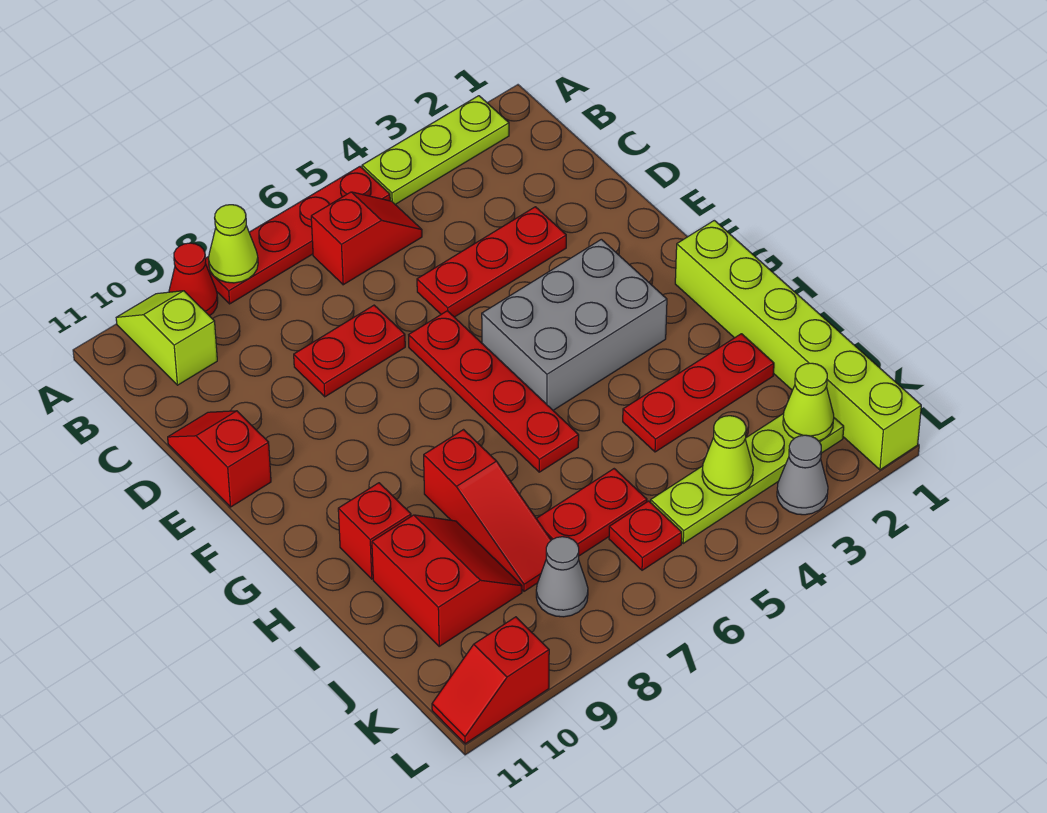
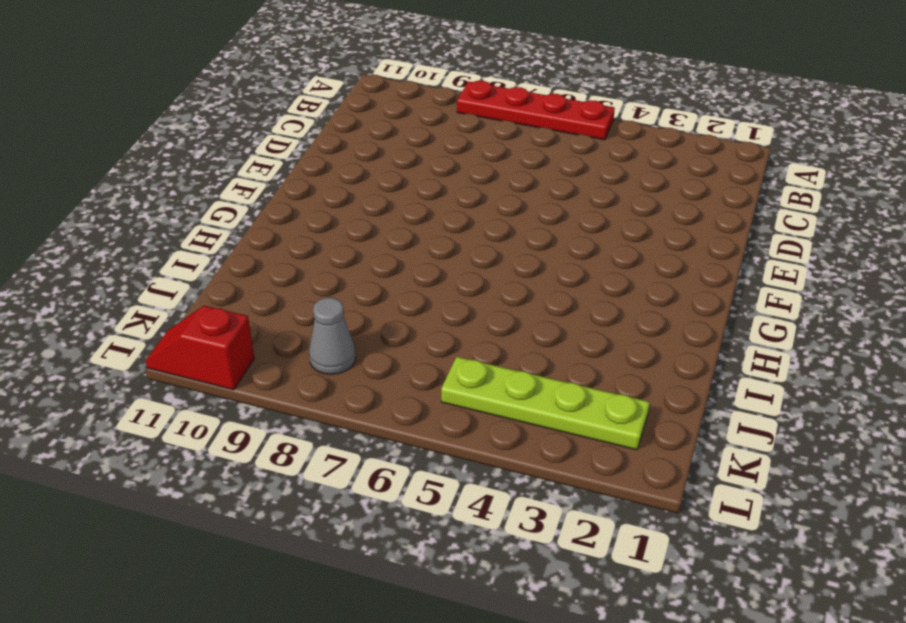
none -> lime plate A2:A4 level 1
none -> red cone A9 level 1
none -> lime slope A10:B10 level 1 top B

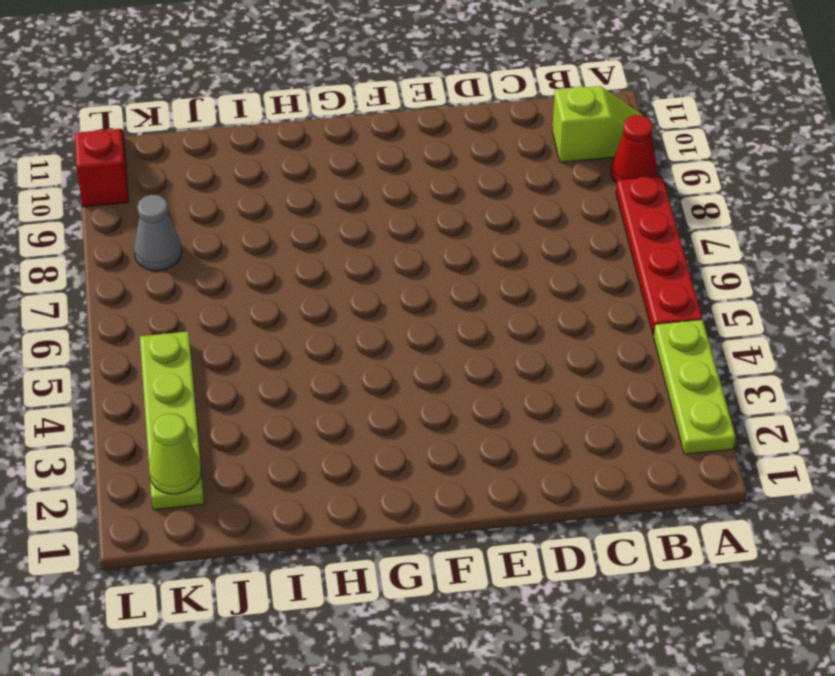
none -> red slope B5:B6 level 1 top 6
none -> red plate D3:D5 level 1
none -> red plate D7:D8 level 1

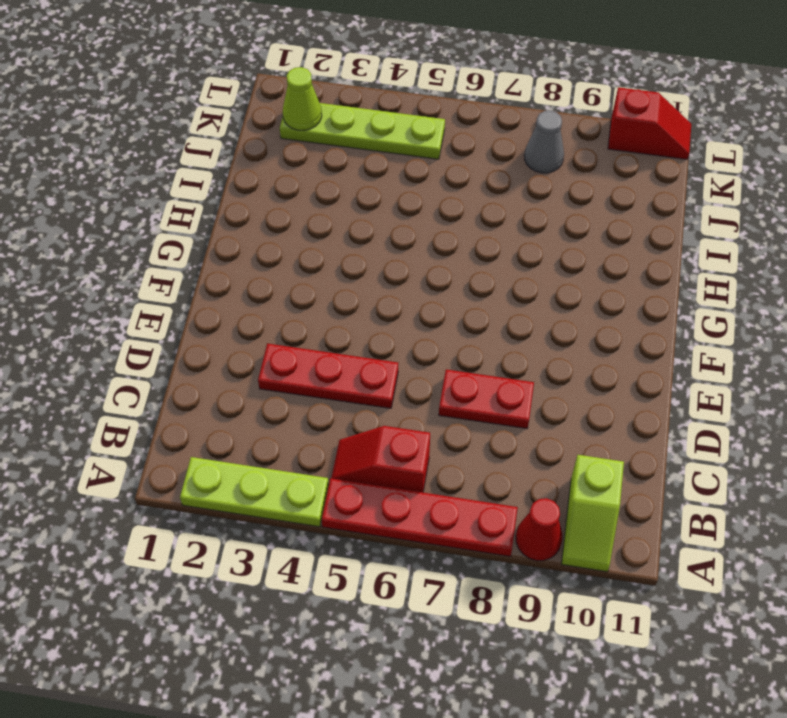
none -> red slope D11:E11 level 1 top E
none -> red plate E6:H6 level 1
none -> grey brick F3:G5 level 1

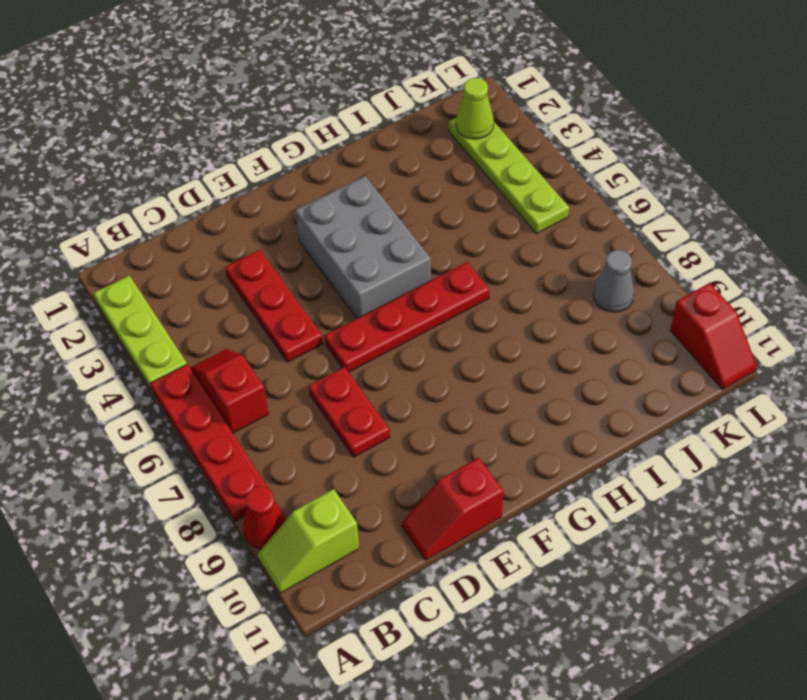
none -> lime brick G1:L1 level 1
none -> red slope H8:J8 level 1 top H
none -> red brick H10 level 1

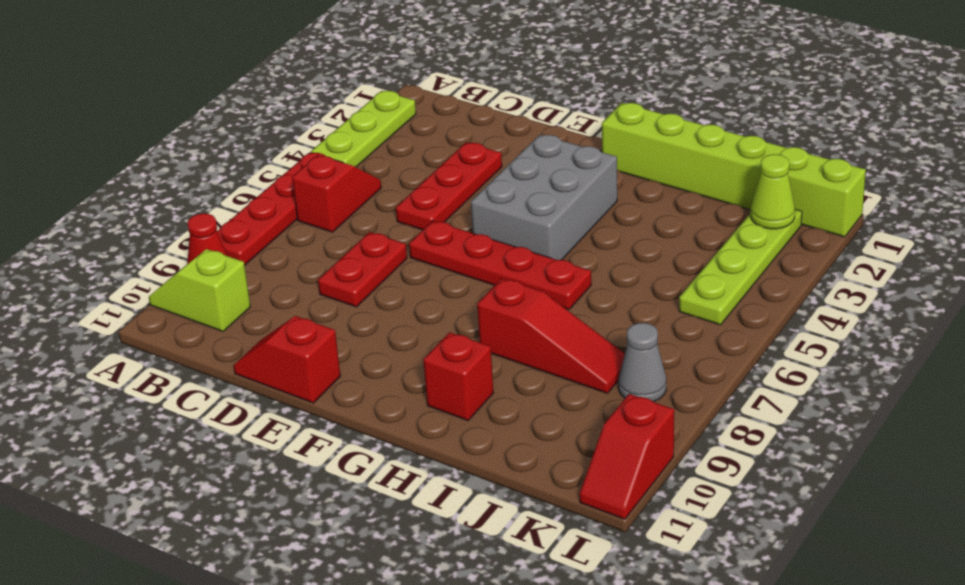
none -> red plate I2:I4 level 1
none -> red slope I9:J10 level 1 top 10
none -> red plate J6:J7 level 1

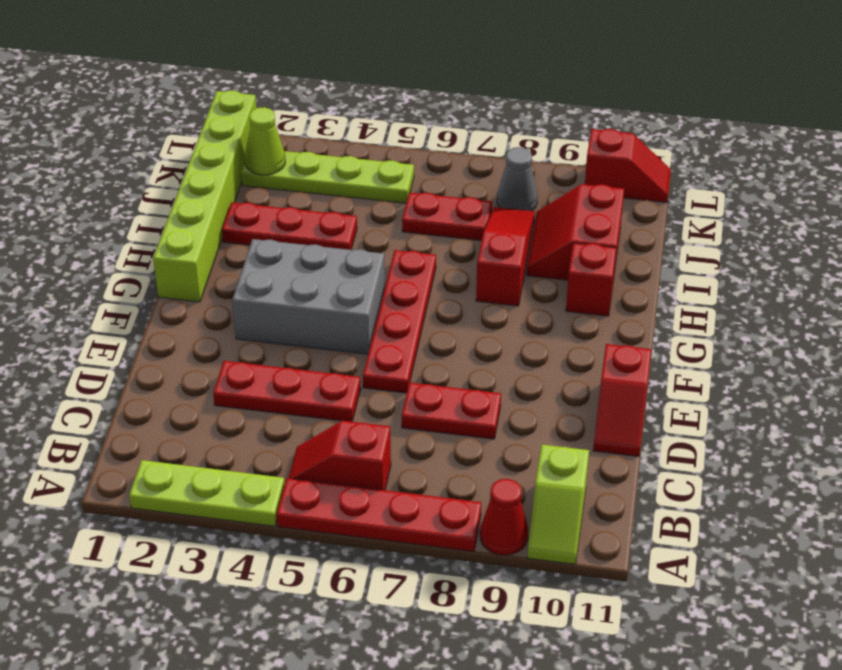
none -> red plate K6 level 1
none -> grey cone L3 level 1
none -> lime cone A8 level 2

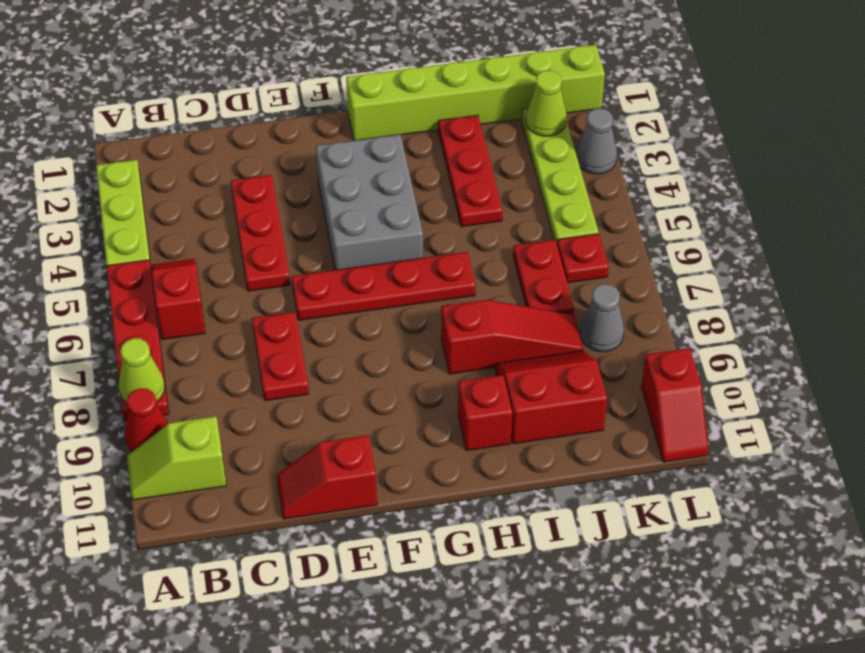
none -> lime cone K4 level 2

